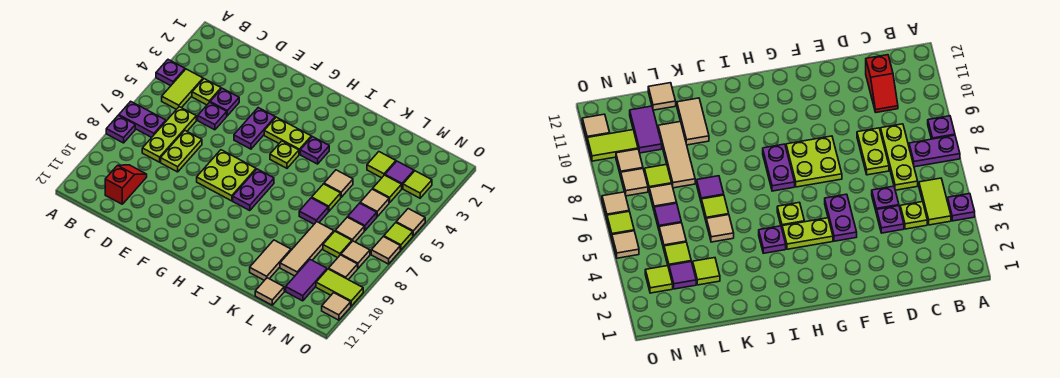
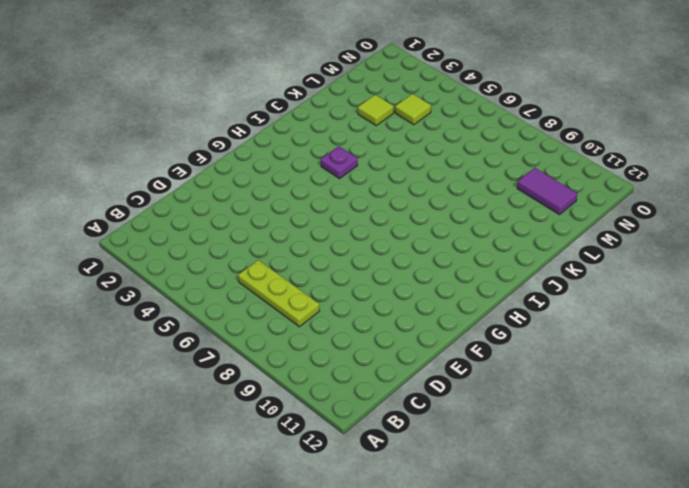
none -> purple plate A4 level 1
none -> purple plate A7:B7 level 1
none -> purple plate A8 level 1
none -> lime tile B4:B5 level 1

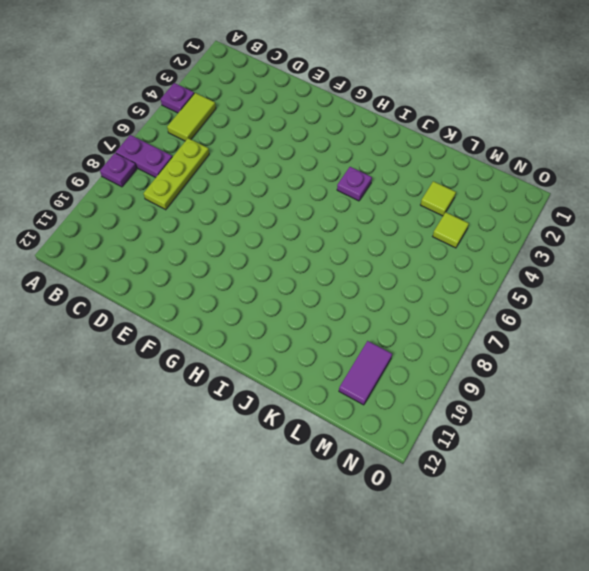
none -> lime plate C4 level 1
none -> red slope C10:C11 level 1 top 11
none -> purple plate D4 level 1
none -> purple plate D5 level 1

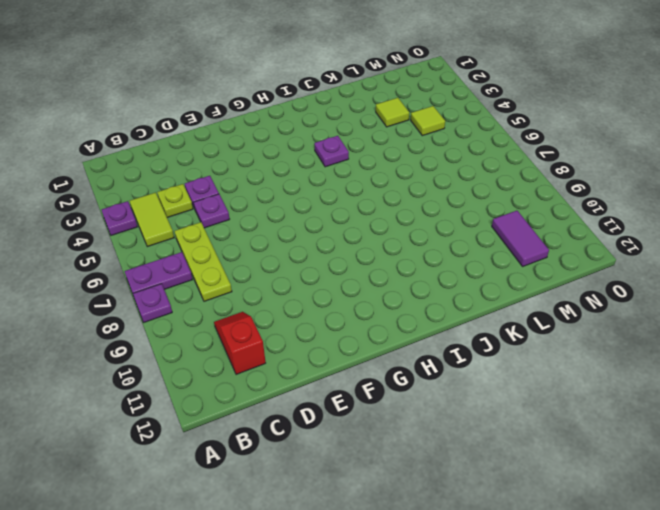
none -> lime plate D7:D8 level 1
none -> purple plate F4:F5 level 1
none -> lime plate F7:G8 level 1
none -> lime plate G4:H4 level 1

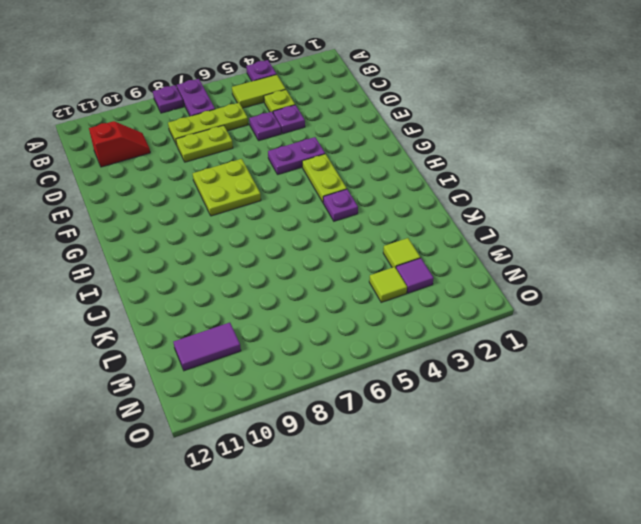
none -> lime plate H5 level 1
none -> purple plate H7:H8 level 1
none -> tan tile K5 level 1
none -> lime tile K6 level 1

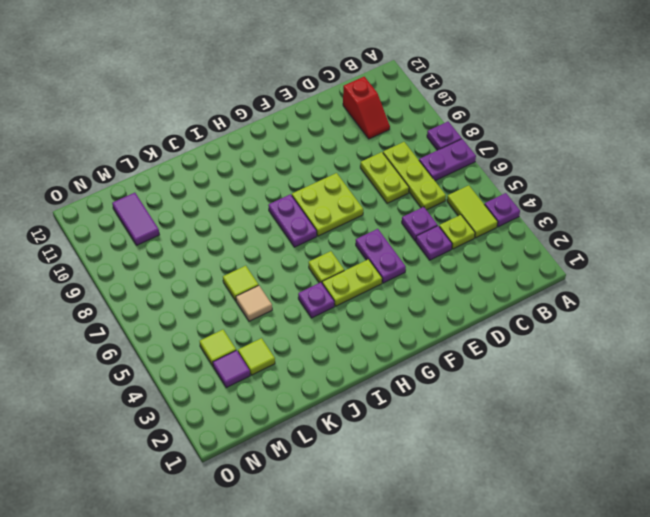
none -> purple tile K7 level 1
none -> tan tile K10:K11 level 1
none -> tan tile L8:L10 level 1
none -> tan tile L12 level 1

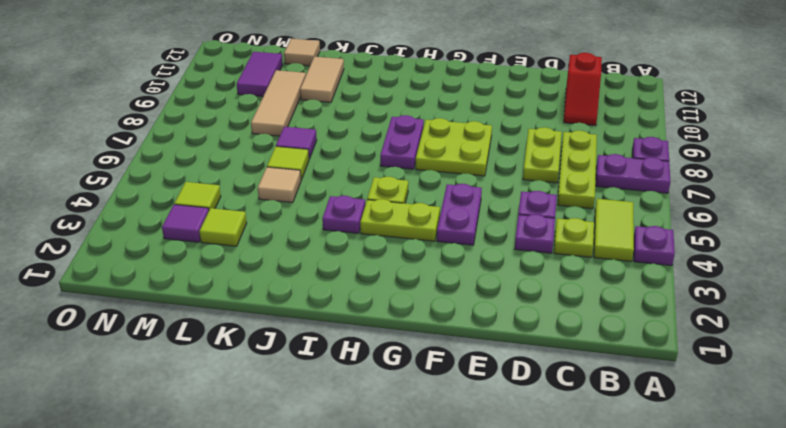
none -> tan tile M5 level 1
none -> purple tile M6 level 1
none -> tan tile M7 level 1
none -> lime tile M8 level 1

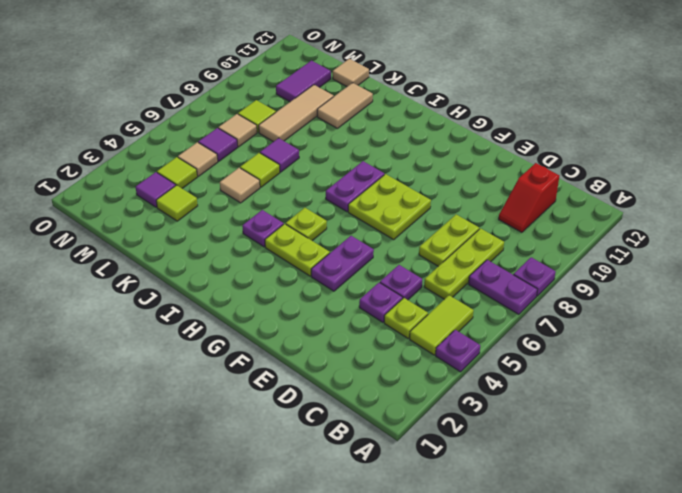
none -> lime tile N3 level 1
none -> tan tile N8 level 1
none -> tan tile N9 level 1
none -> lime tile N10:O10 level 1

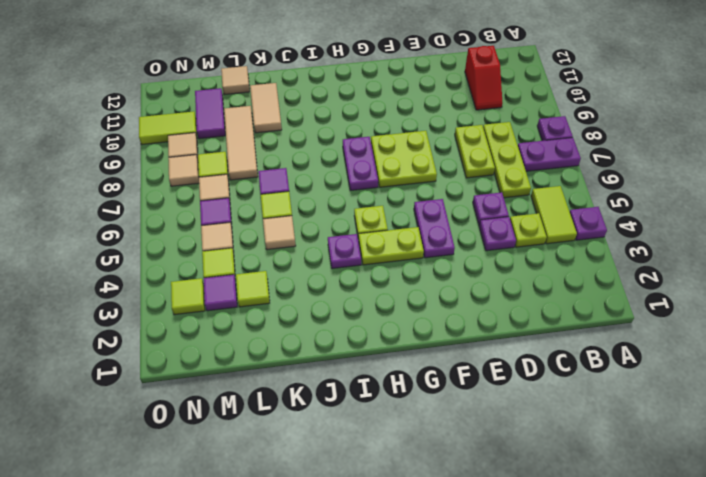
none -> tan tile O5 level 1
none -> lime tile O6 level 1
none -> tan tile O7 level 1
none -> tan tile O11 level 1

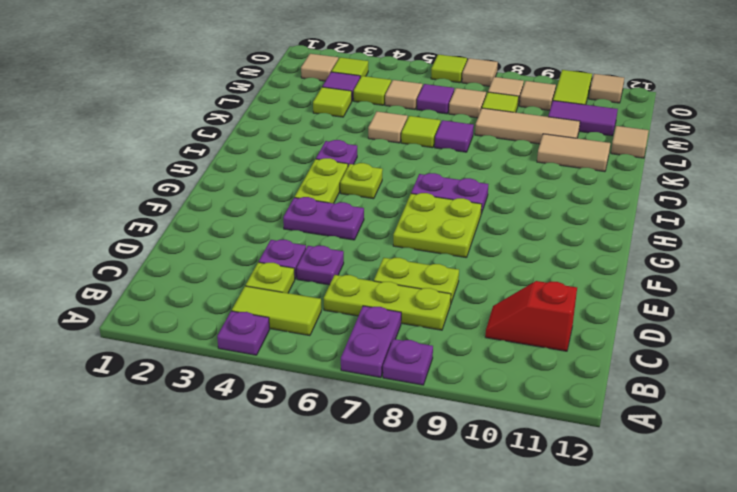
tan tile N2 level 1 -> tan tile O5 level 1

